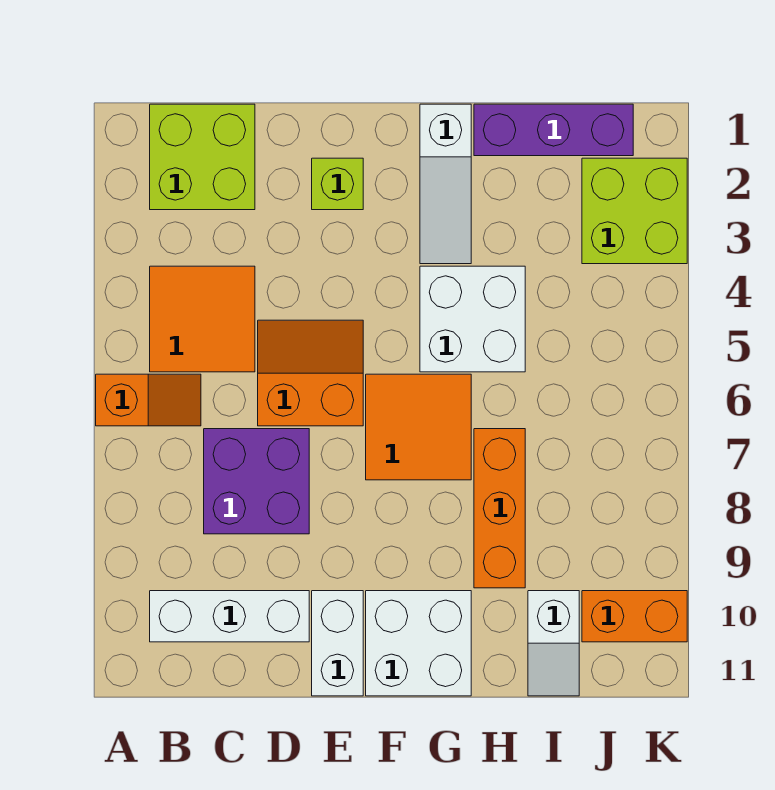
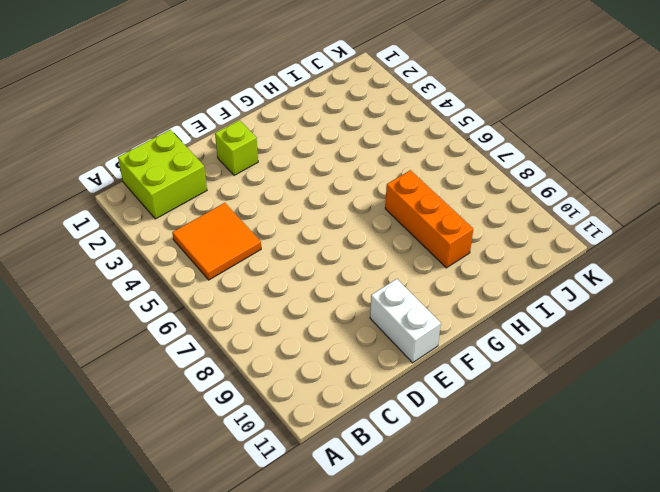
none -> orange slope A6:B6 level 1 top A
none -> white brick B10:D10 level 1
none -> purple brick C7:D8 level 1

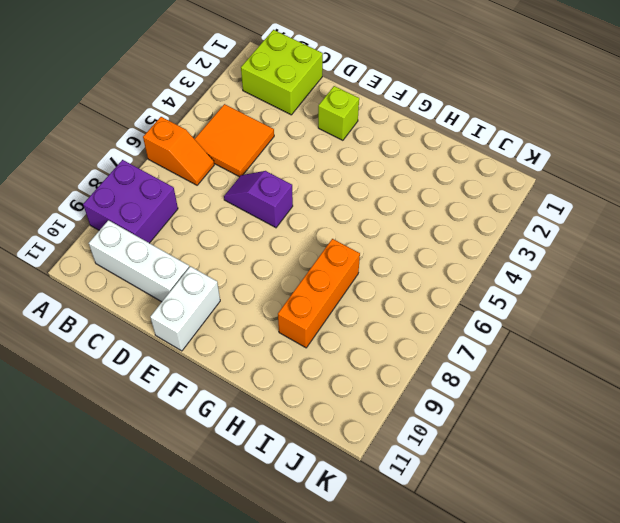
purple brick A8:B9 level 1 -> purple brick C7:D8 level 1
purple slope D6:E6 level 1 top E -> orange slope D5:E6 level 1 top 6
none -> orange tile F6:G7 level 1
none -> white brick F10:G11 level 1
none -> white slope G1:G3 level 1 top 1

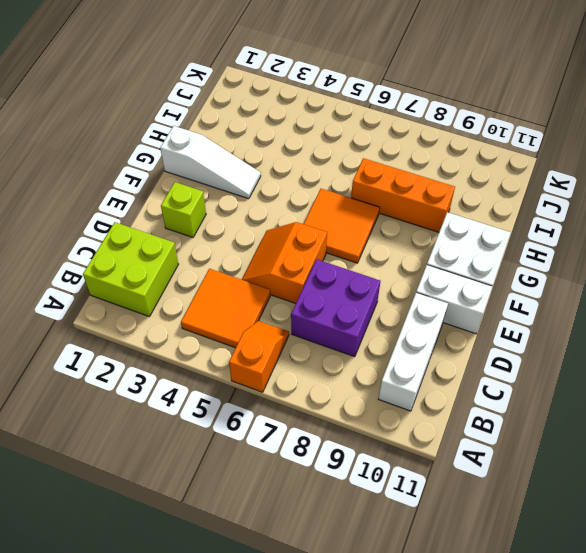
none -> white brick G4:H5 level 1
none -> purple brick H1:J1 level 1
none -> white slope I10:I11 level 1 top 10

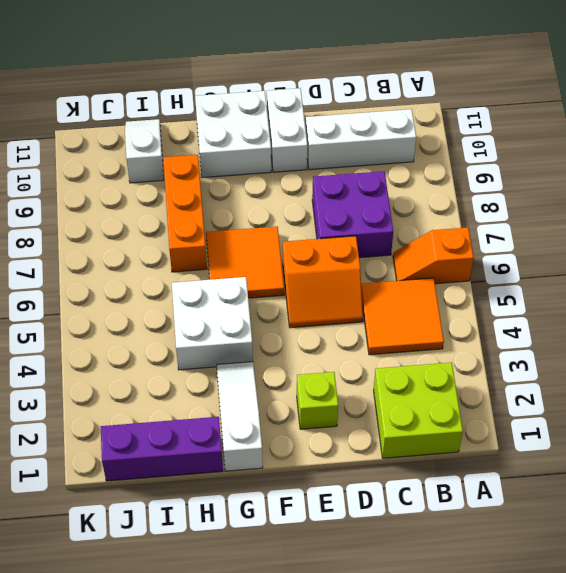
none -> lime brick J2:K3 level 1
none -> orange brick J10:K10 level 1

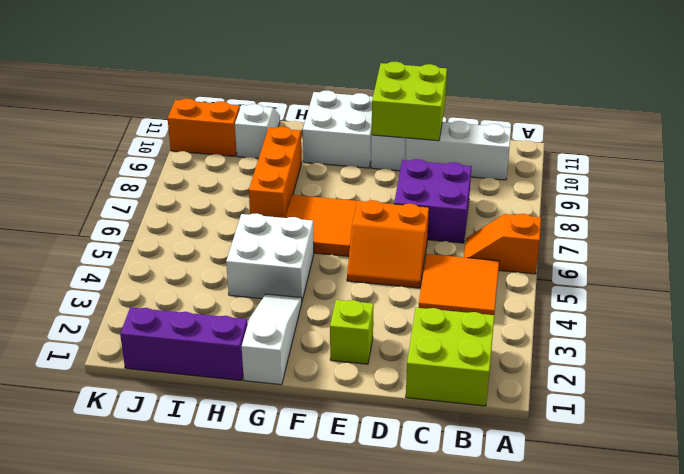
lime brick D10:E11 level 2 -> lime brick J2:K3 level 1

